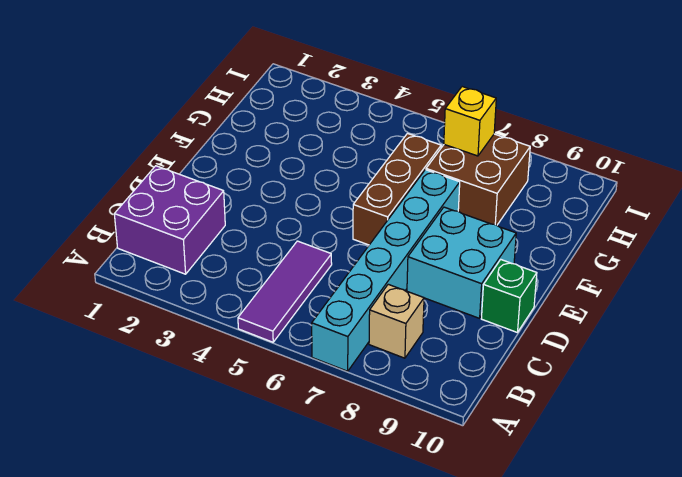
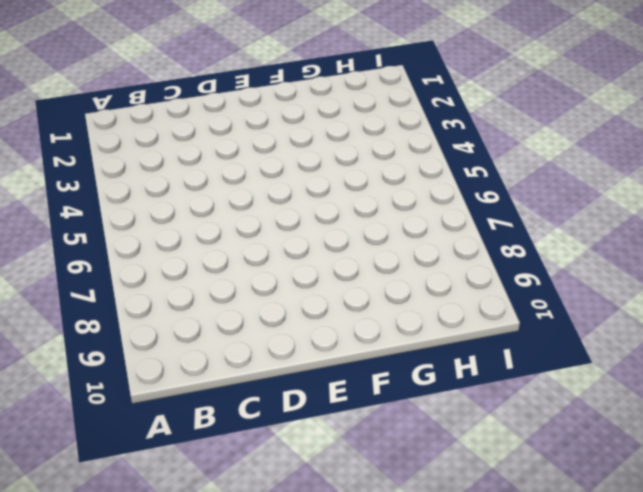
none -> purple tile A5:C5 level 1
none -> cyan brick A7:F7 level 1

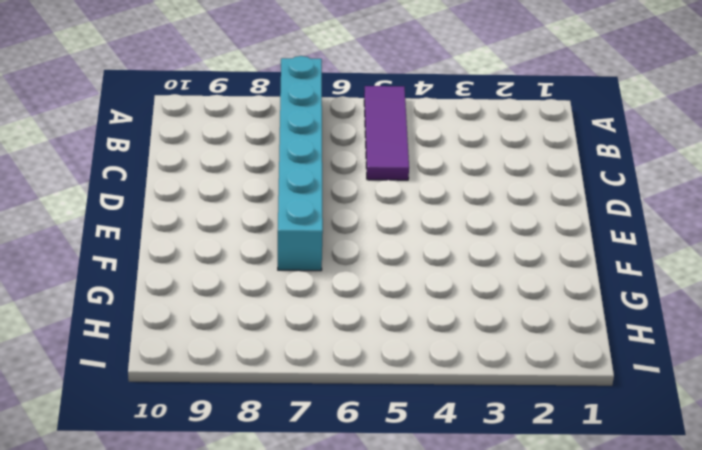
none -> purple brick B1:C2 level 1
none -> tan brick B8 level 1

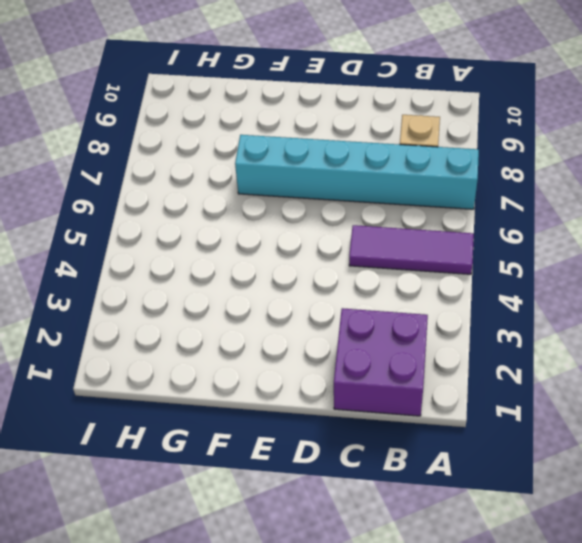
none -> cyan brick D8:E9 level 1
none -> green brick D10 level 1

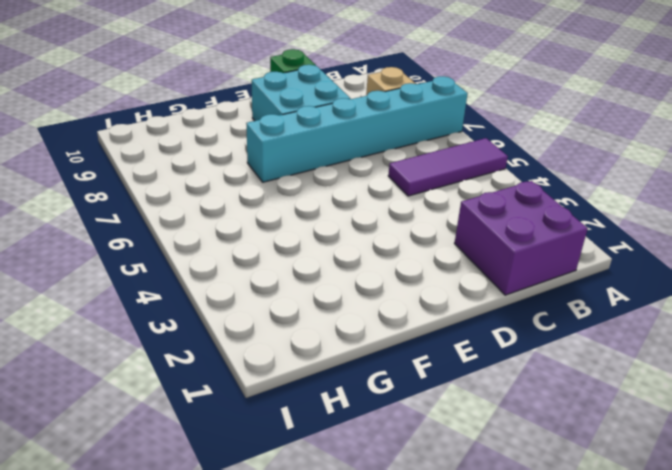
none -> brown brick E6:G6 level 1
none -> brown brick G7:H8 level 1

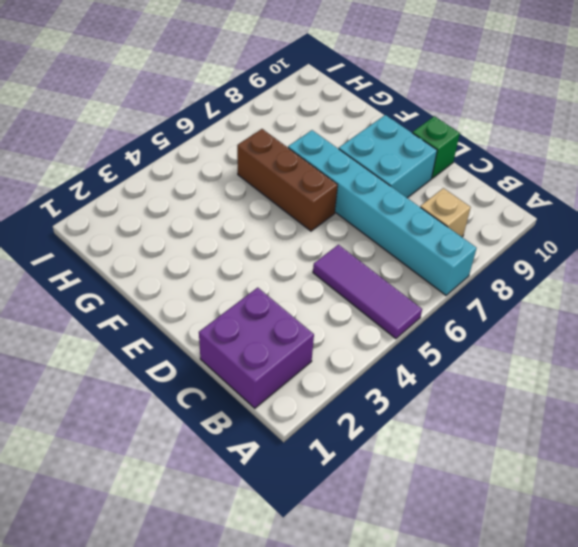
none -> brown brick G7:H8 level 1
none -> yellow brick H7 level 2

